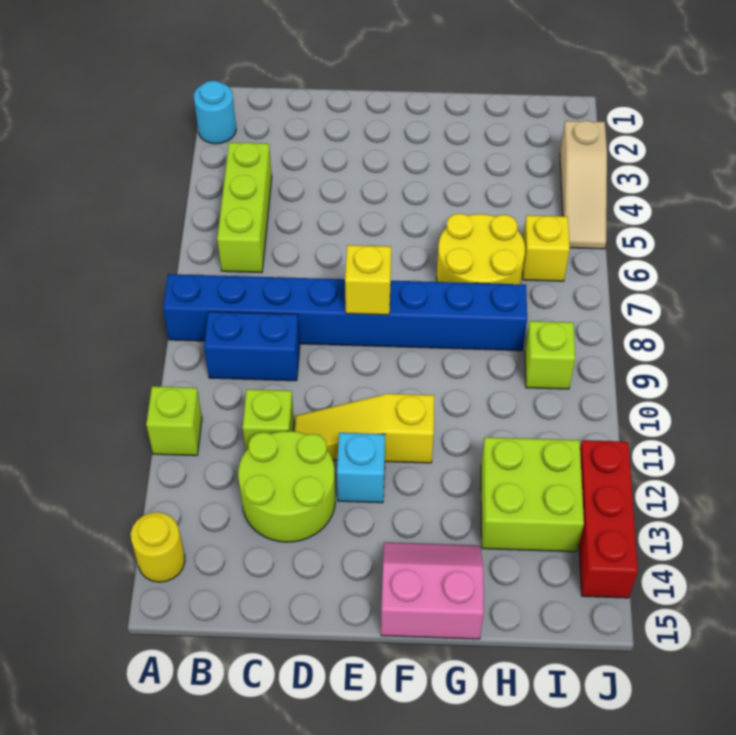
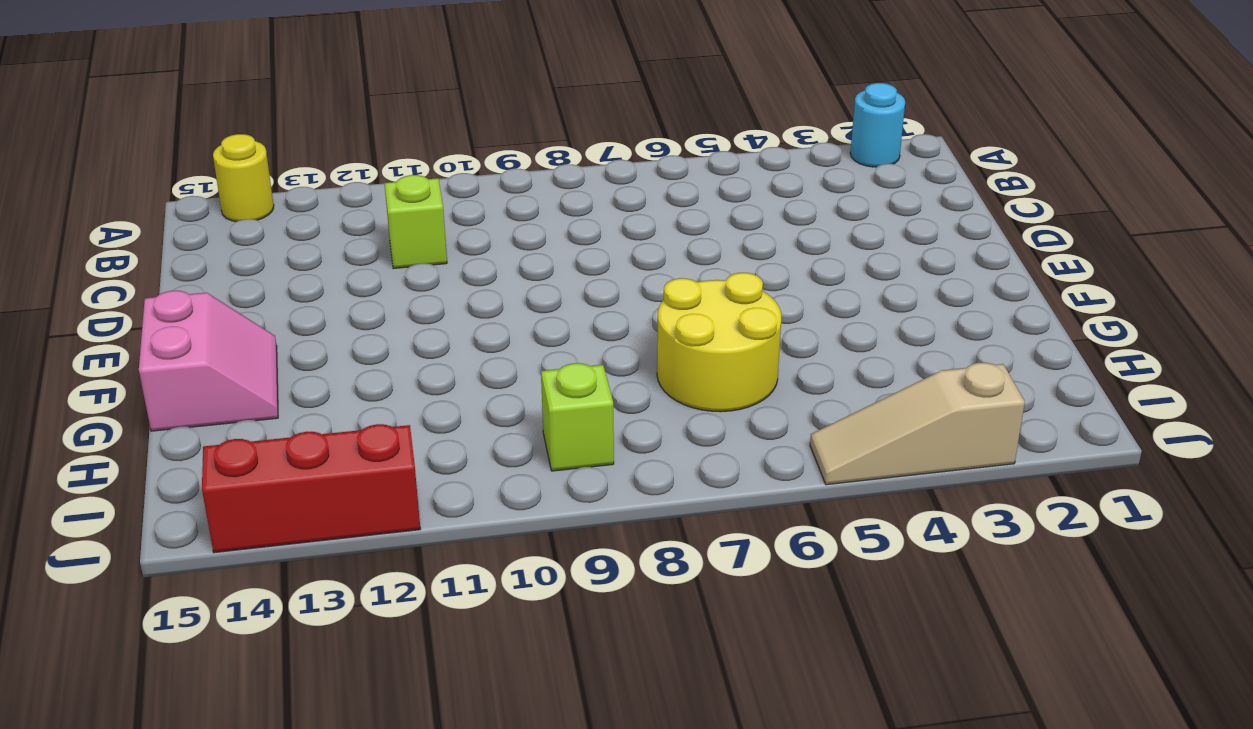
none -> blue brick A8:H8 level 1
none -> lime brick A11 level 1
none -> lime brick B4:B6 level 1

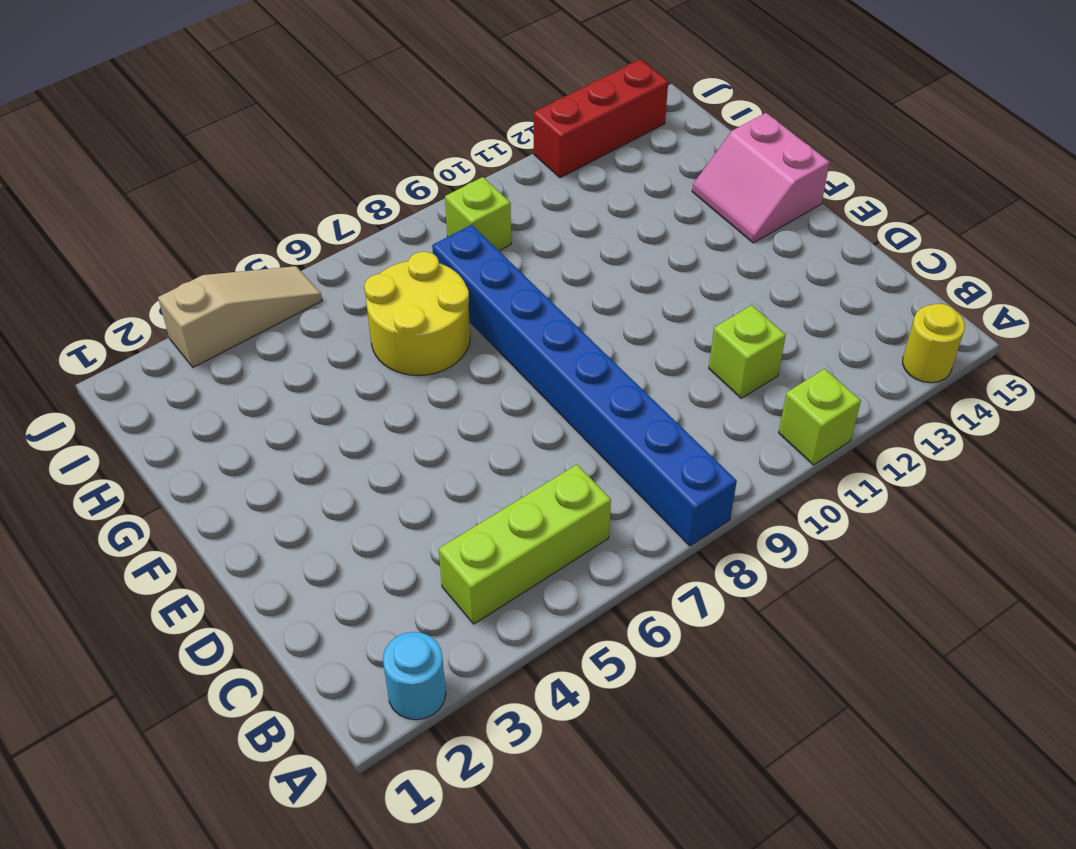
none -> blue brick B9:C9 level 1
none -> lime round brick C12:D13 level 1
none -> yellow slope D11:F11 level 1 top F

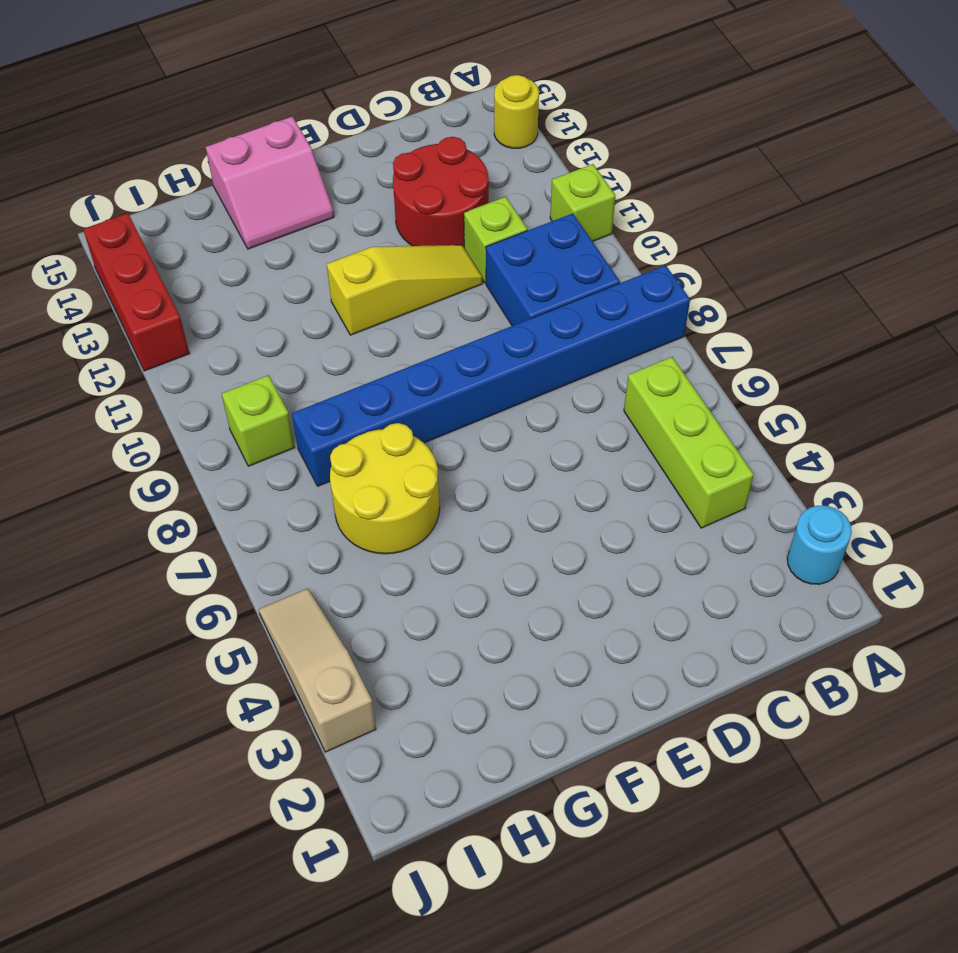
blue brick B9:C10 level 1 -> blue brick B9:C9 level 1
red round brick C12:D13 level 1 -> lime round brick C12:D13 level 1
none -> cyan brick E12 level 1
none -> lime brick H12:I13 level 1
none -> yellow brick I6 level 1

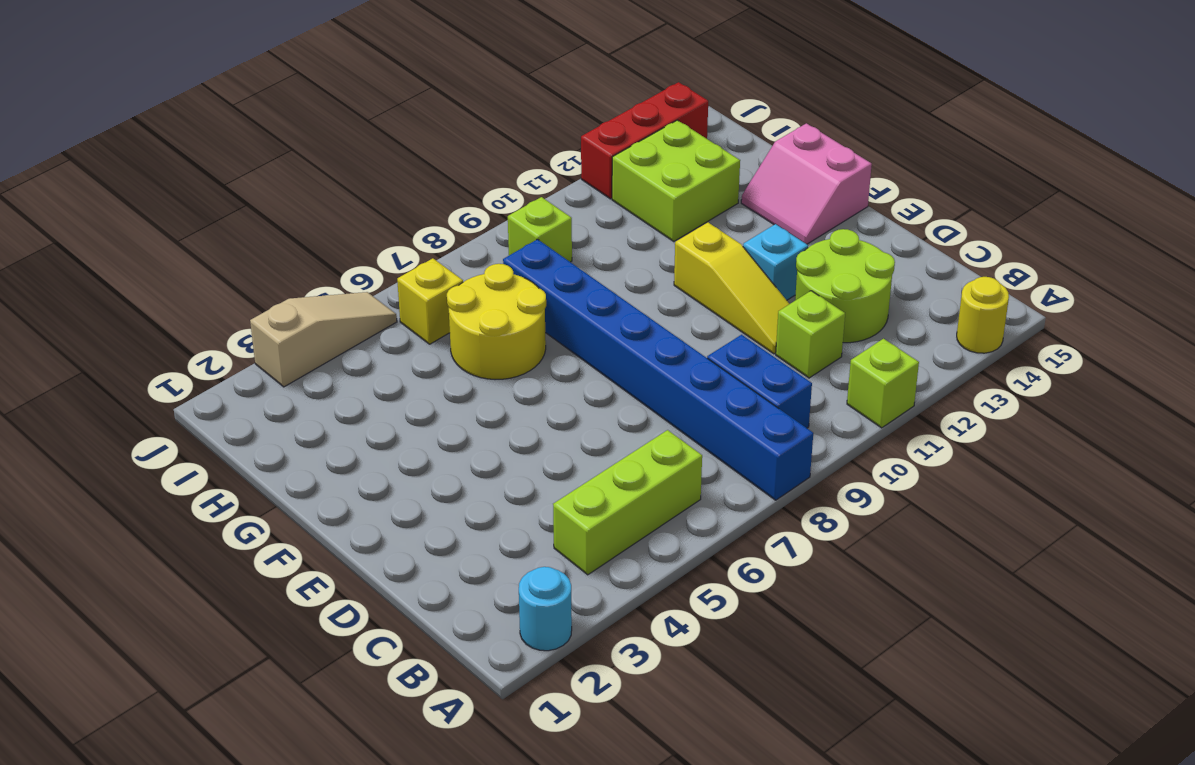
none -> yellow brick E8 level 2

